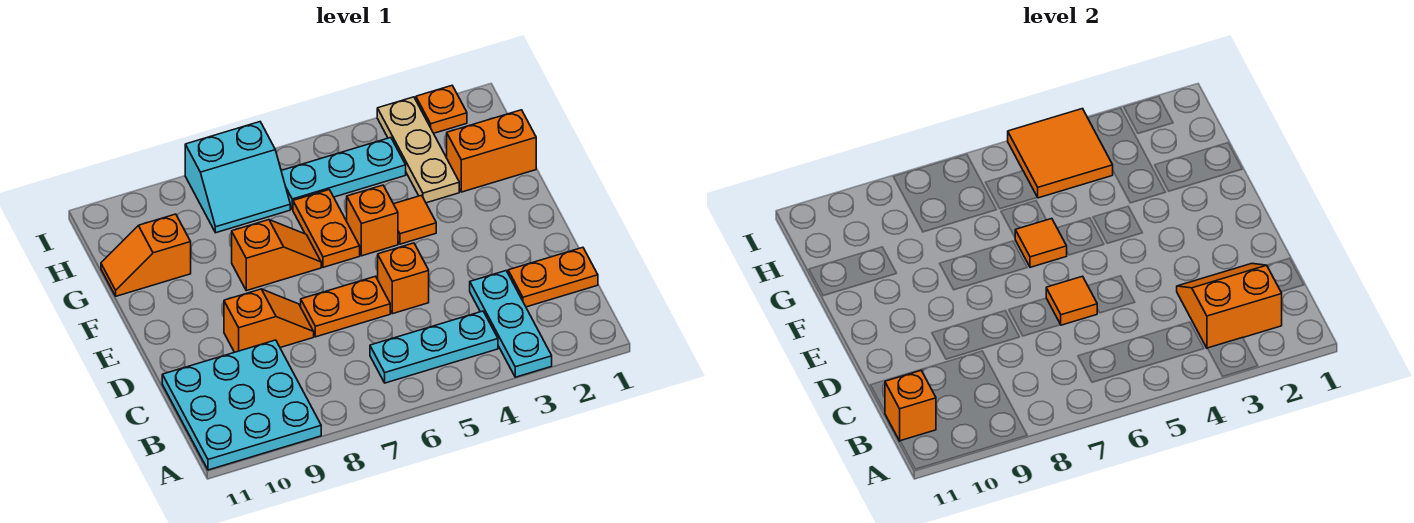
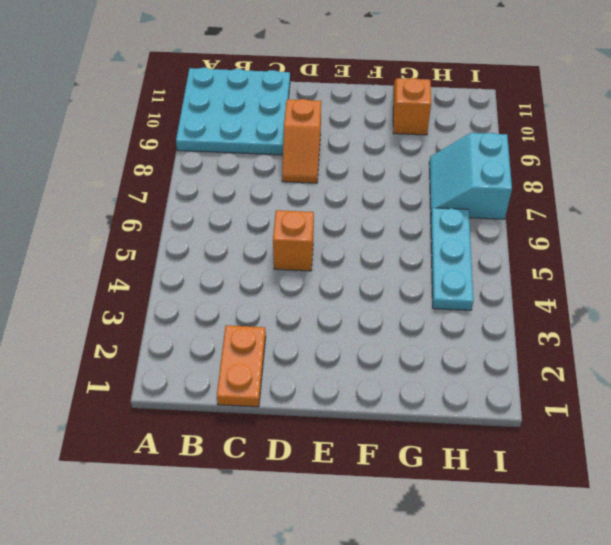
none -> cyan plate A3:C3 level 1
none -> cyan plate B4:B6 level 1
none -> orange plate D6:D7 level 1

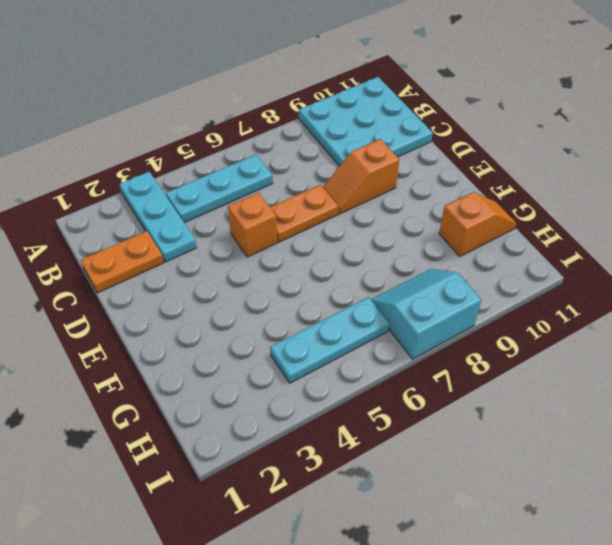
none -> orange tile F4 level 1
none -> orange brick F5 level 1
none -> orange plate F6:G6 level 1

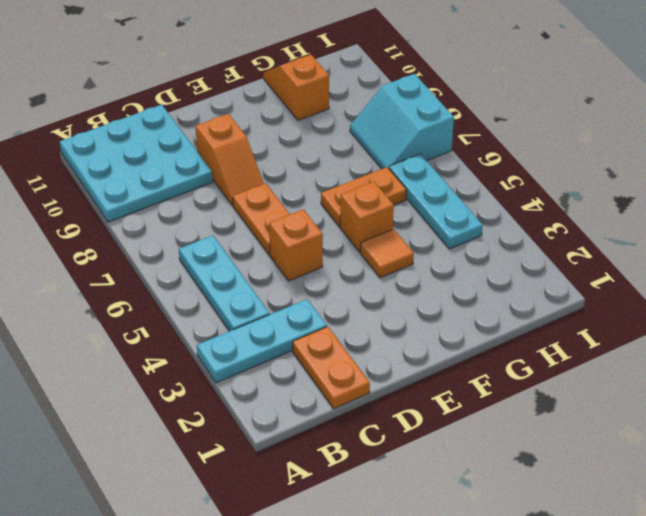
none -> orange slope F7:F8 level 1 top 8
none -> orange brick G1:G2 level 1
none -> tan plate G3:I3 level 1

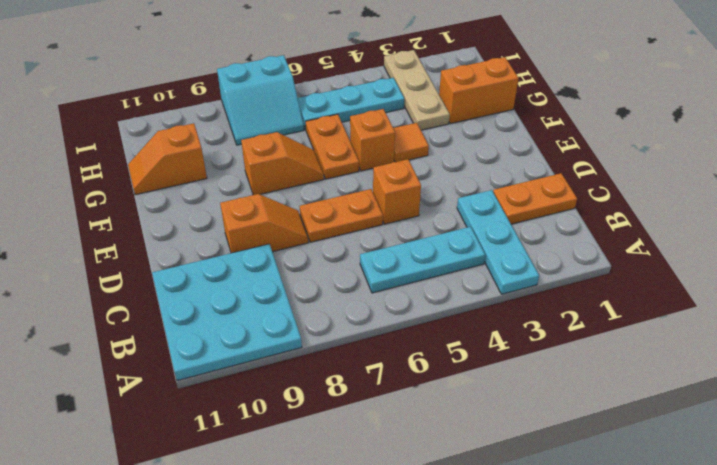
none -> orange plate I2 level 1
none -> orange slope B2:C3 level 2 top B
none -> orange brick B11 level 2

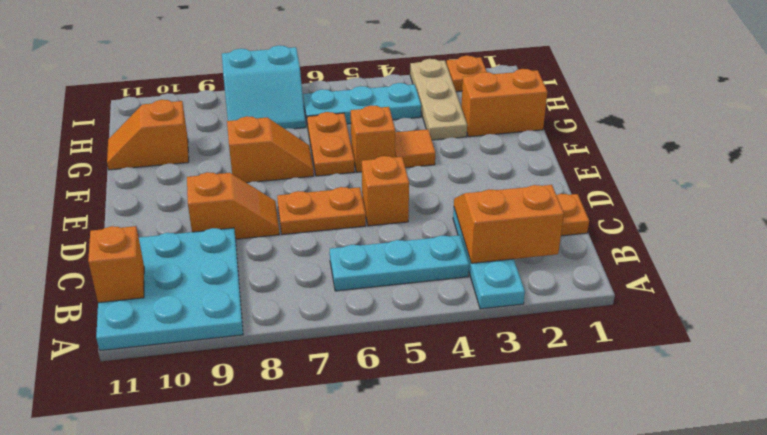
none -> orange tile D6 level 2
none -> orange tile F6 level 2
none -> orange tile H4:I5 level 2

